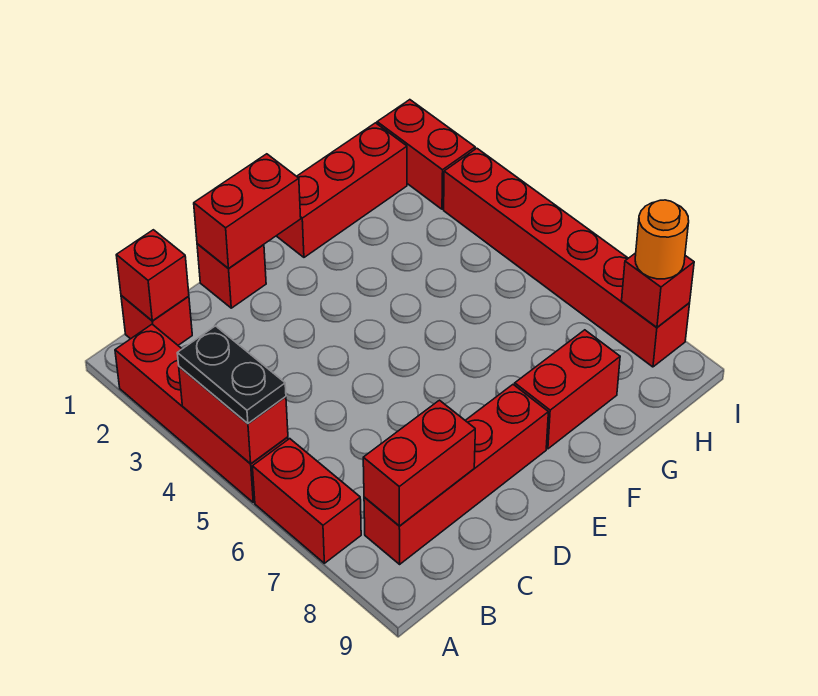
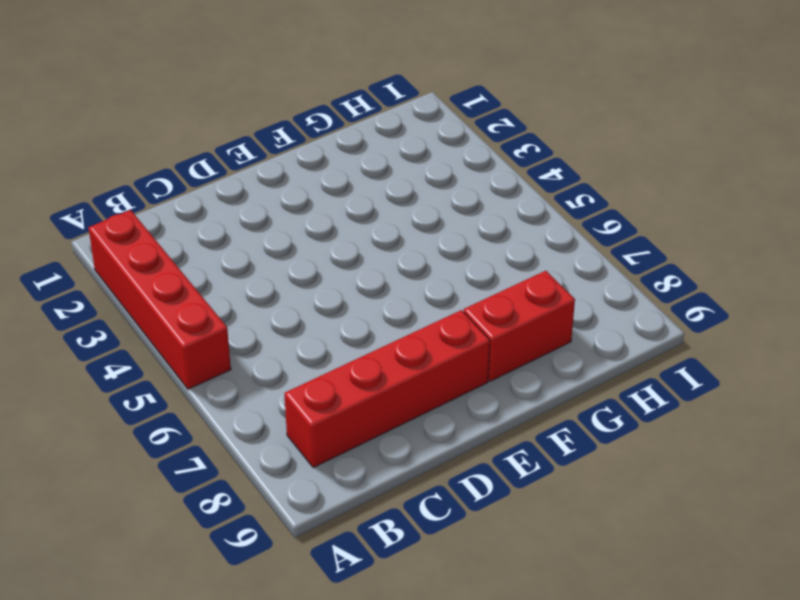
none -> red brick A6:A7 level 1
none -> red brick B1 level 1
none -> red brick D1 level 1

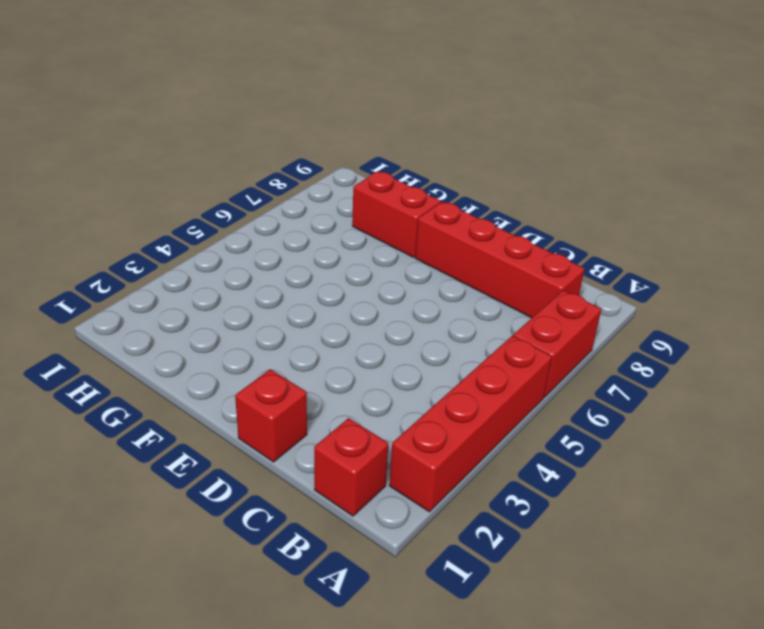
none -> red brick F1:H1 level 1
none -> red brick I1:I2 level 1
none -> red brick I3:I8 level 1

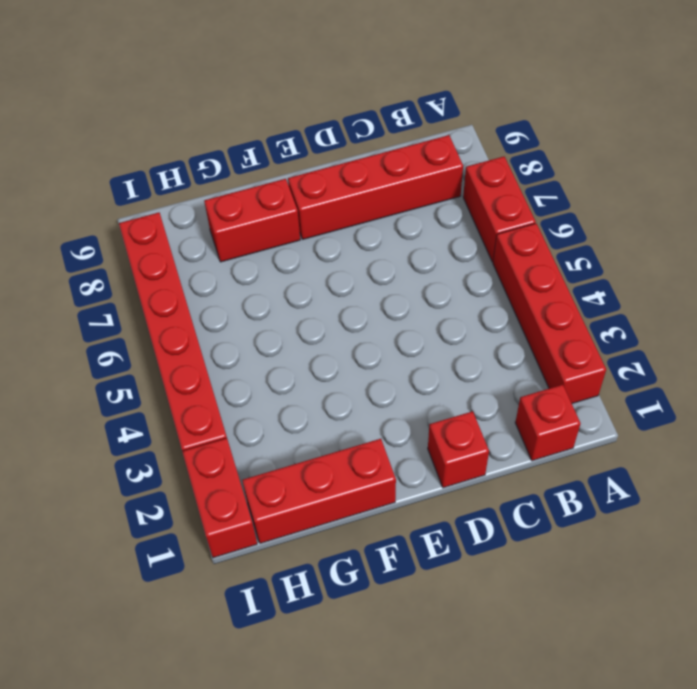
none -> red brick A4:A5 level 2
none -> red brick B1 level 2
none -> red brick B8:C8 level 2

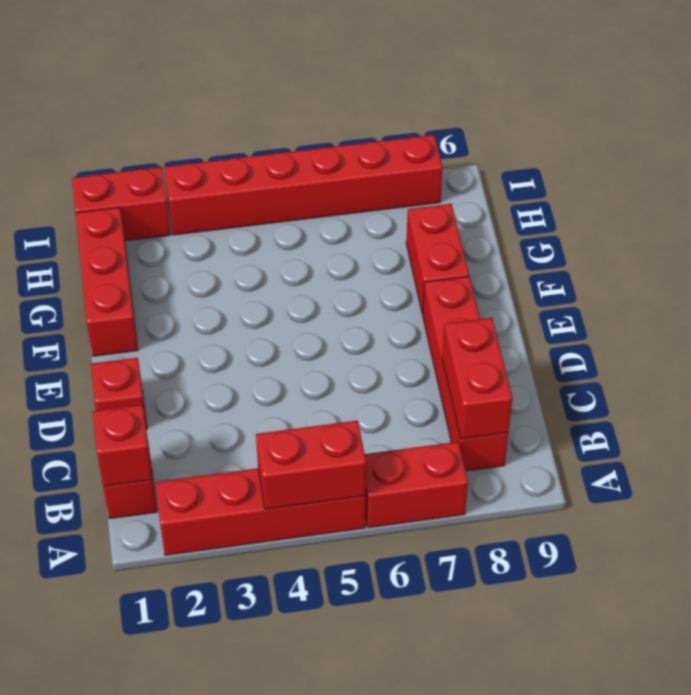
none -> red brick D1:E1 level 2
none -> red brick I8 level 2
none -> black plate A4:A5 level 3

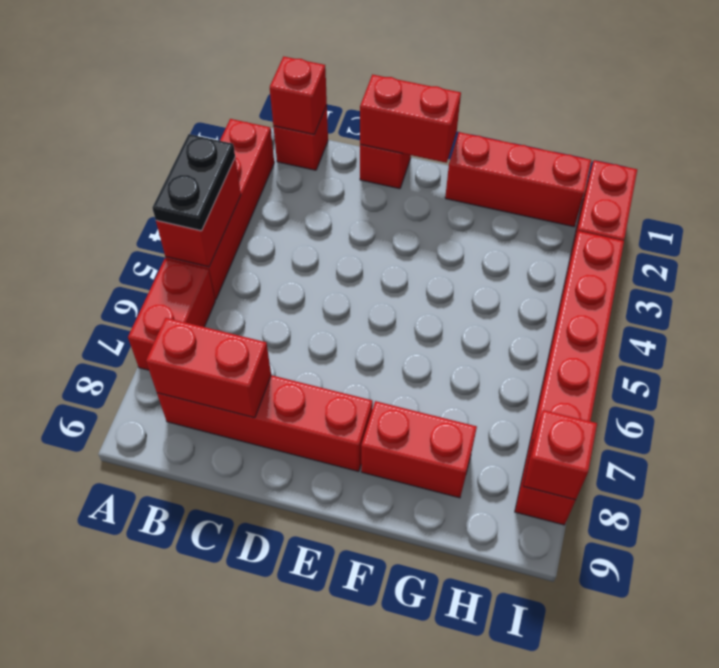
none -> orange round brick I8 level 3

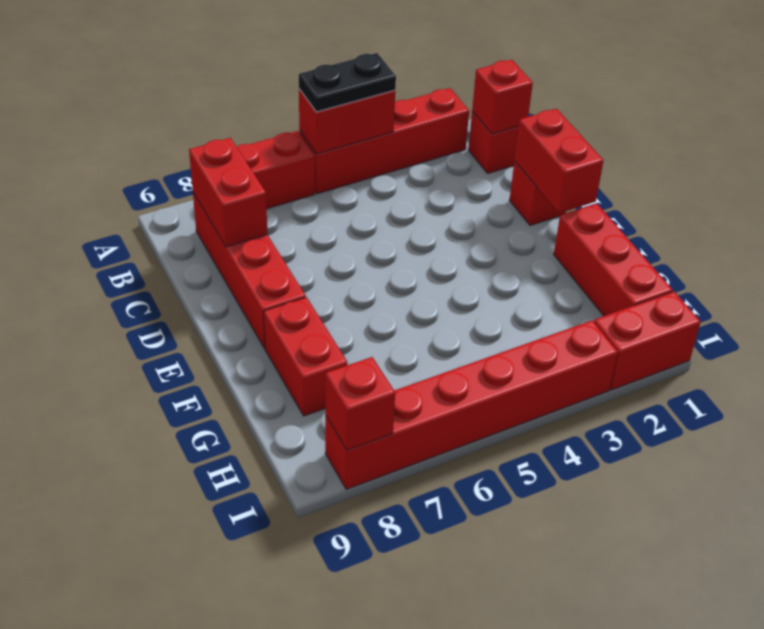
none -> orange round brick I8 level 3

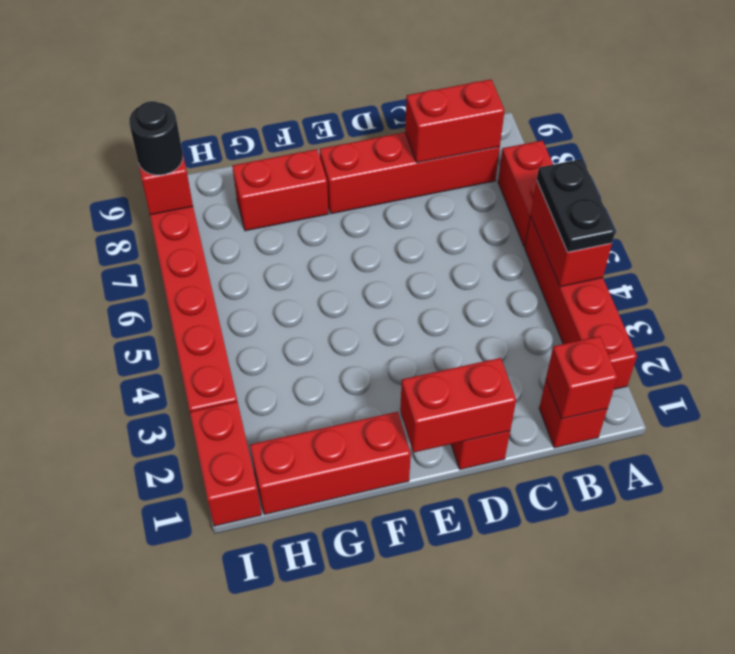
black round brick I8 level 3 -> orange round brick I8 level 3

